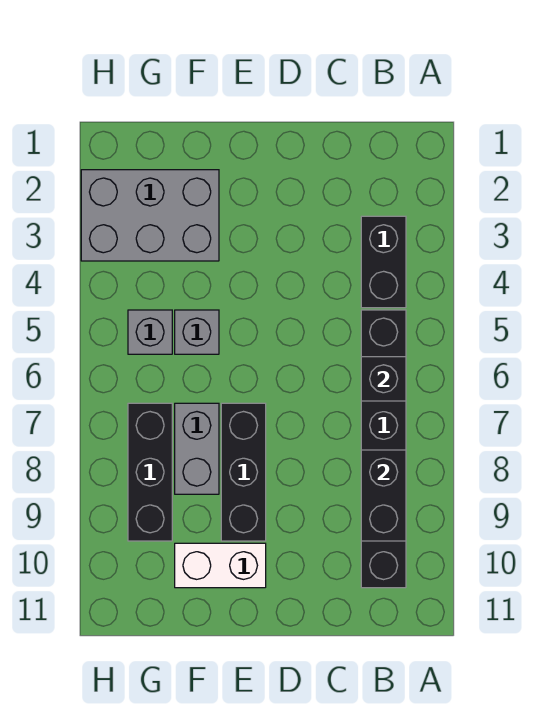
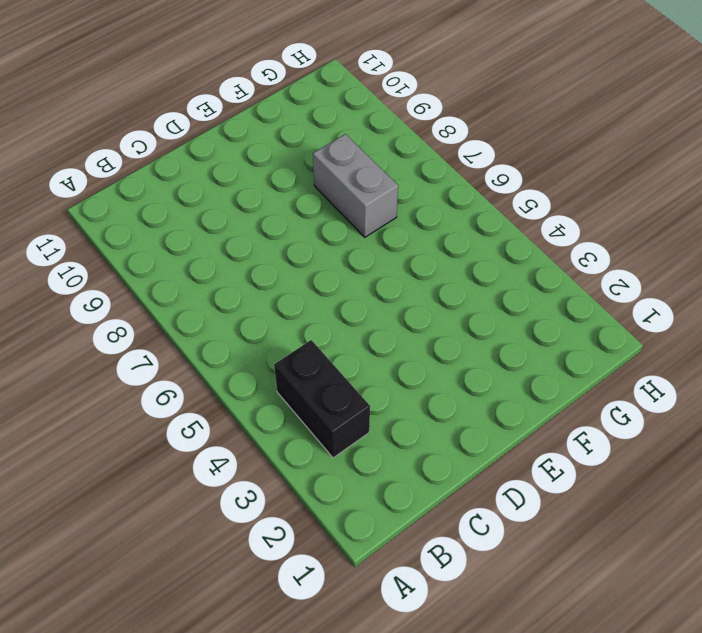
none -> black brick B5:B10 level 1
none -> black brick E7:E9 level 1

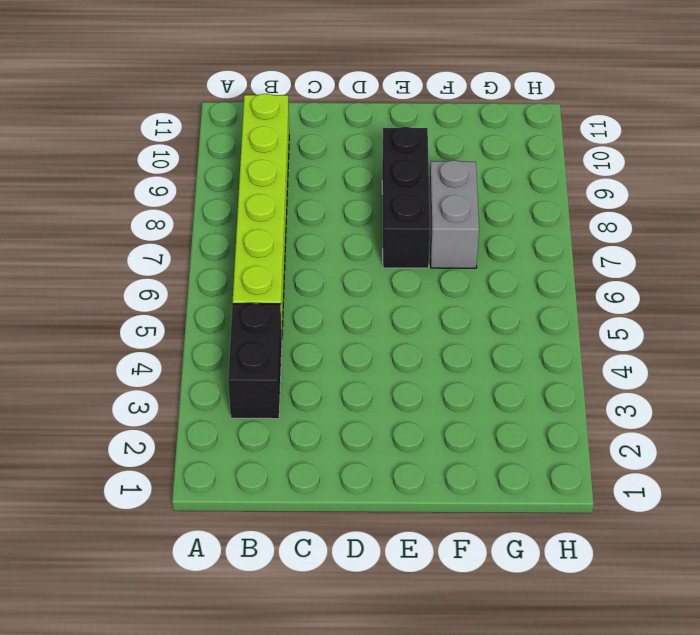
lime brick B5:B10 level 1 -> black brick B5:B10 level 1
none -> white brick E10:F10 level 1
none -> grey brick F2:H3 level 1

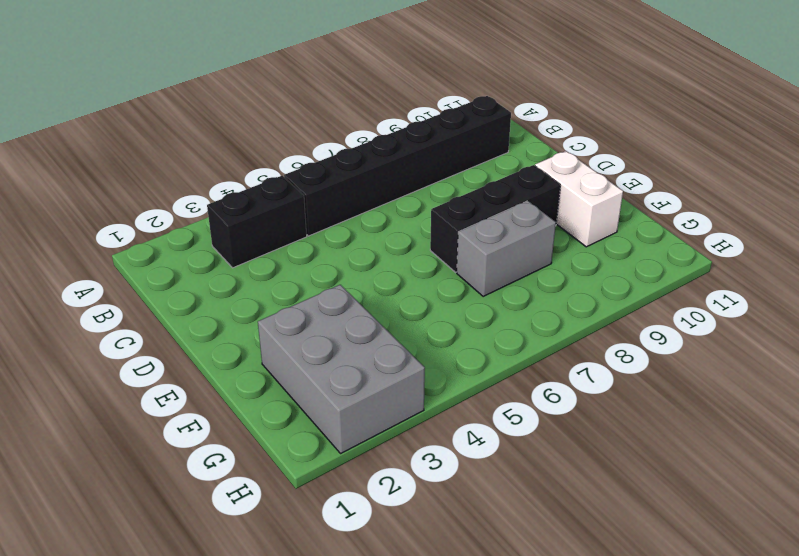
none -> grey brick F5 level 1
none -> grey brick G5 level 1

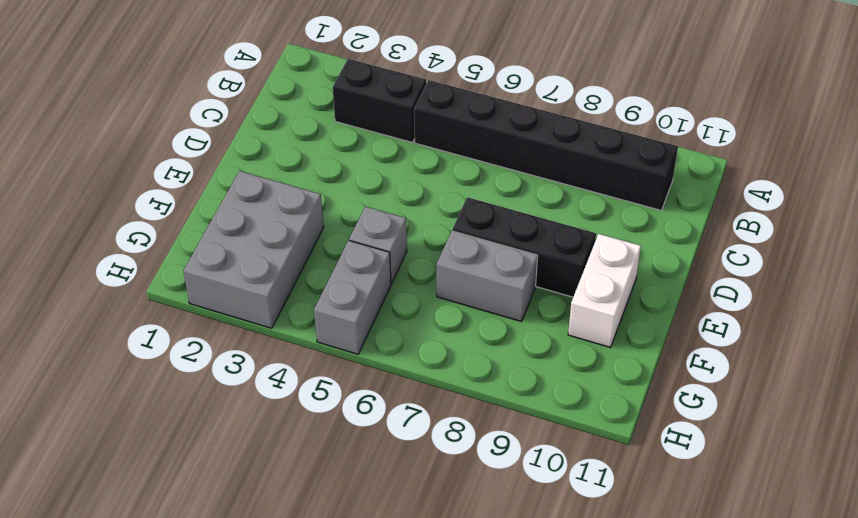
grey brick G5:H5 level 1 -> grey brick G5 level 1
none -> black brick G7:G9 level 1
none -> black brick B6 level 2

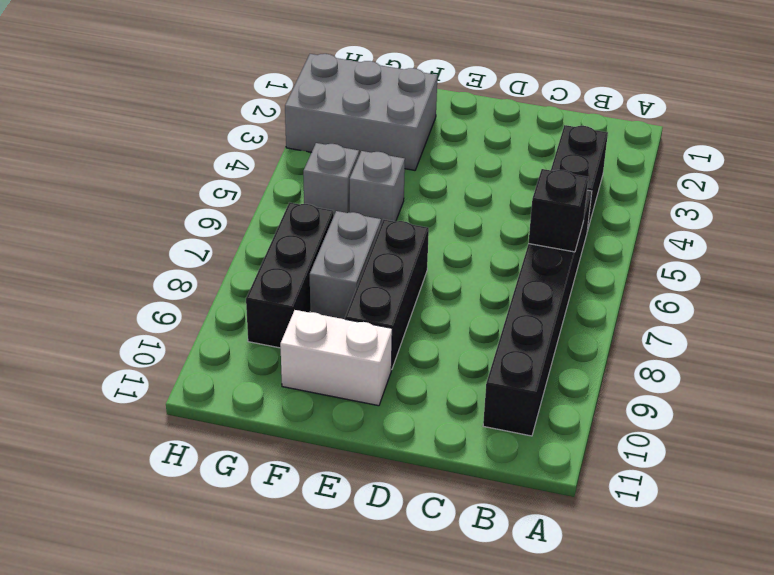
none -> black brick B8:B9 level 2

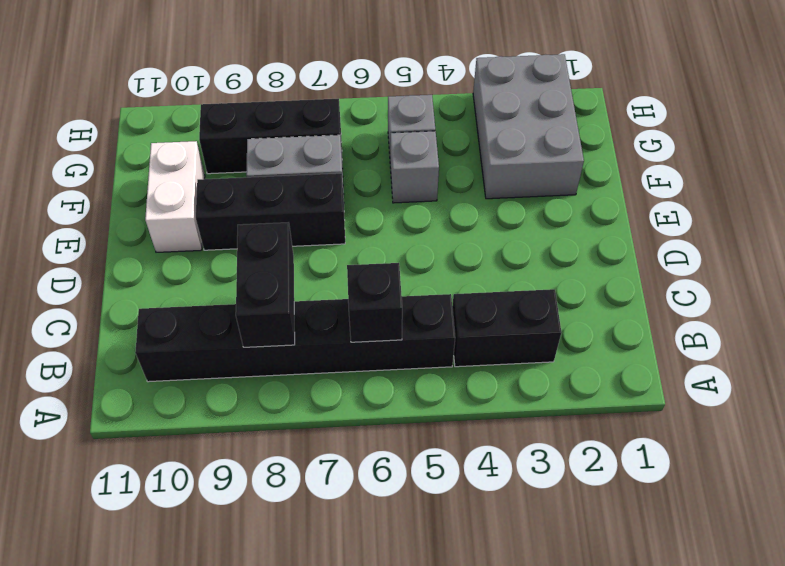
black brick B8:C8 level 2 -> black brick B8:B9 level 2

